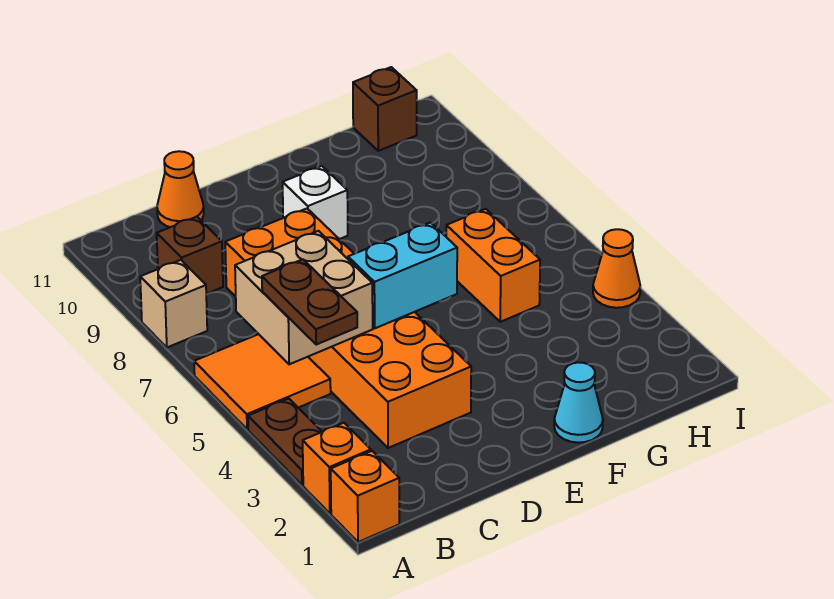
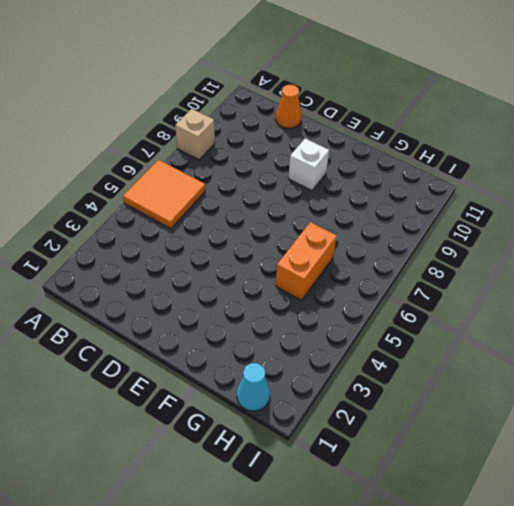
cyan cone H1 level 1 -> cyan cone F1 level 1
none -> orange brick A1 level 1
none -> orange brick A2 level 1
none -> brown plate A3:A4 level 1

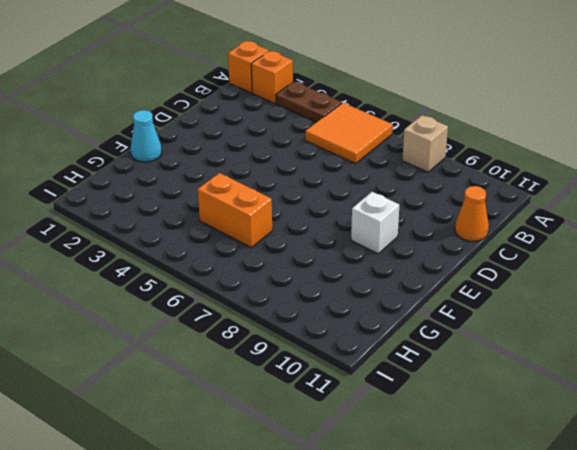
none -> brown brick B9 level 1
none -> orange brick C3:D8 level 1
none -> brown brick H11 level 1

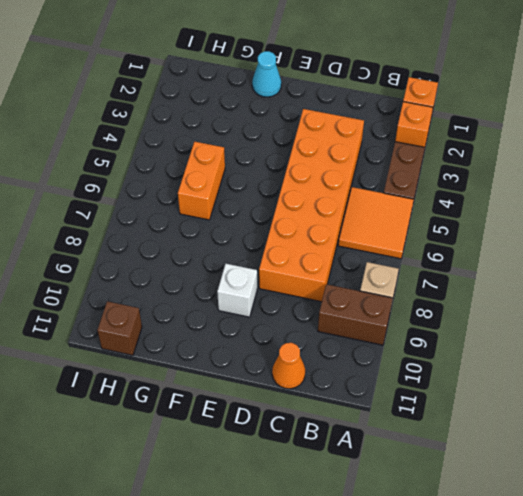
brown brick A9:B9 level 1 -> brown brick B9 level 1
none -> orange cone I4 level 1
none -> tan brick B5:C6 level 2
none -> cyan brick D5:E5 level 2

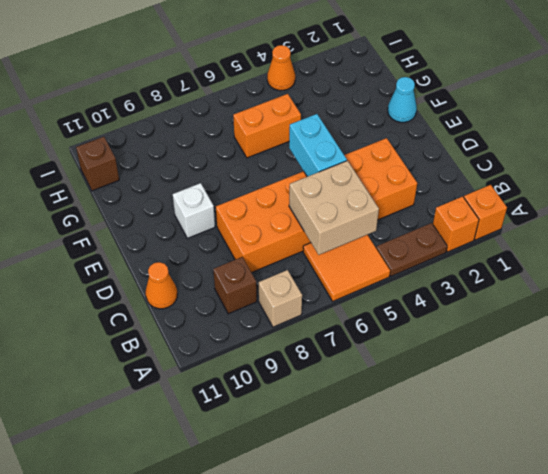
none -> brown plate B4:B5 level 3

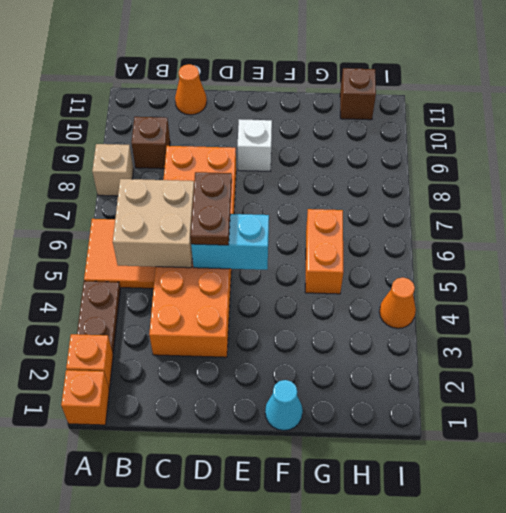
brown plate D5:D6 level 3 -> brown plate B4:B5 level 3

